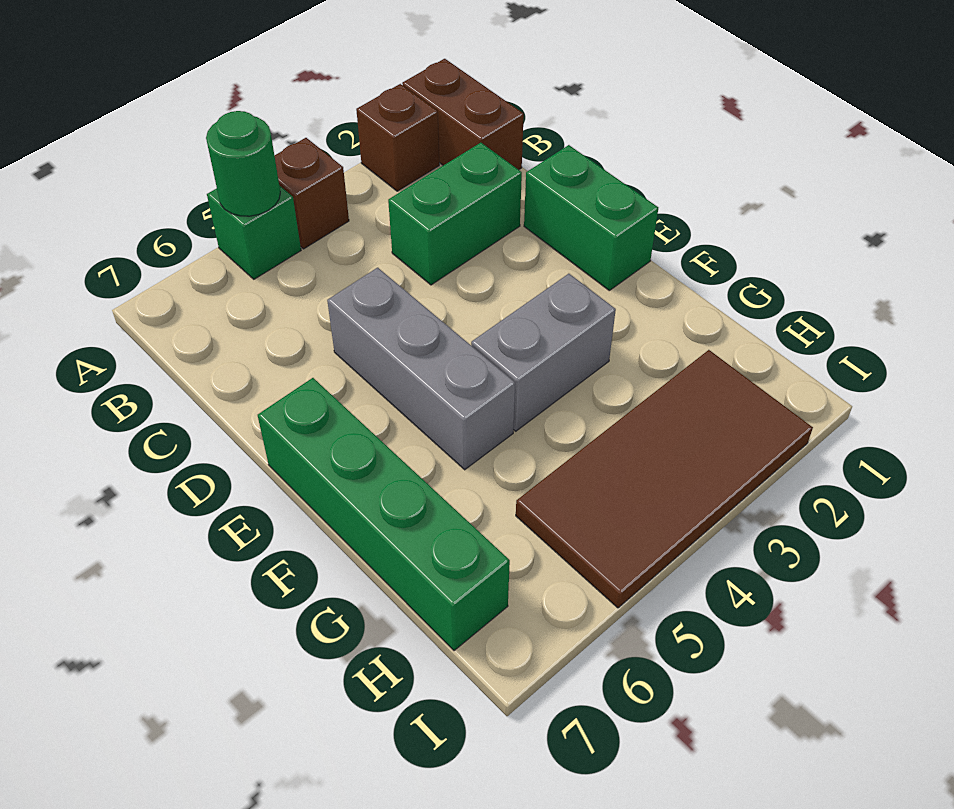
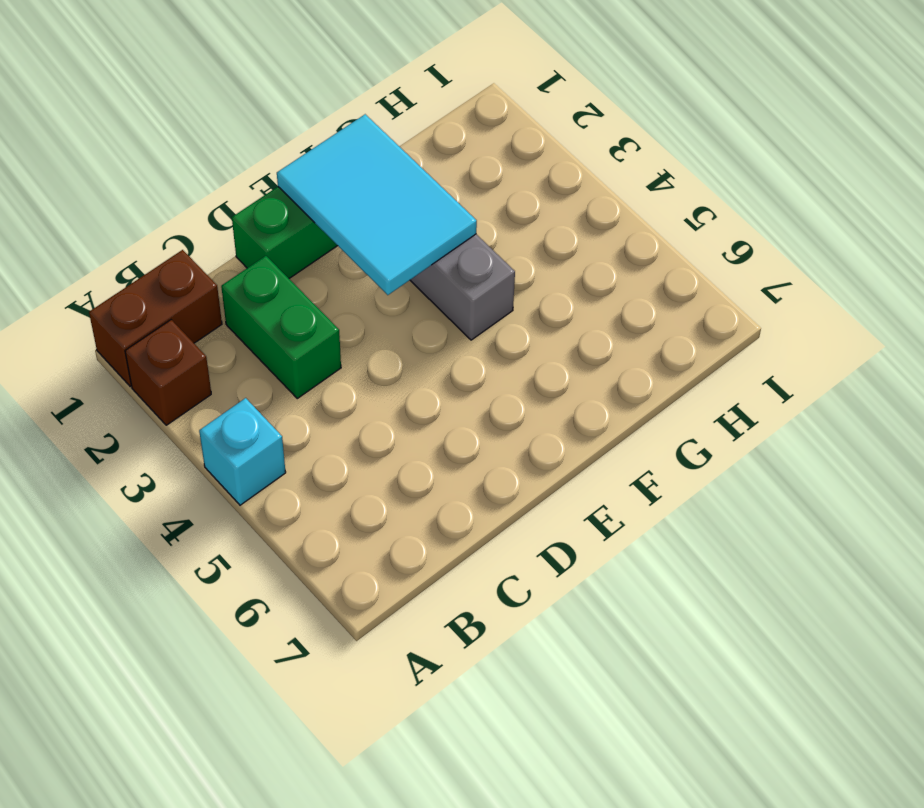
cyan brick A4 level 1 -> brown brick A4 level 1
cyan tile E1:F3 level 2 -> none
none -> green brick A5 level 1
none -> grey brick D5:F5 level 1

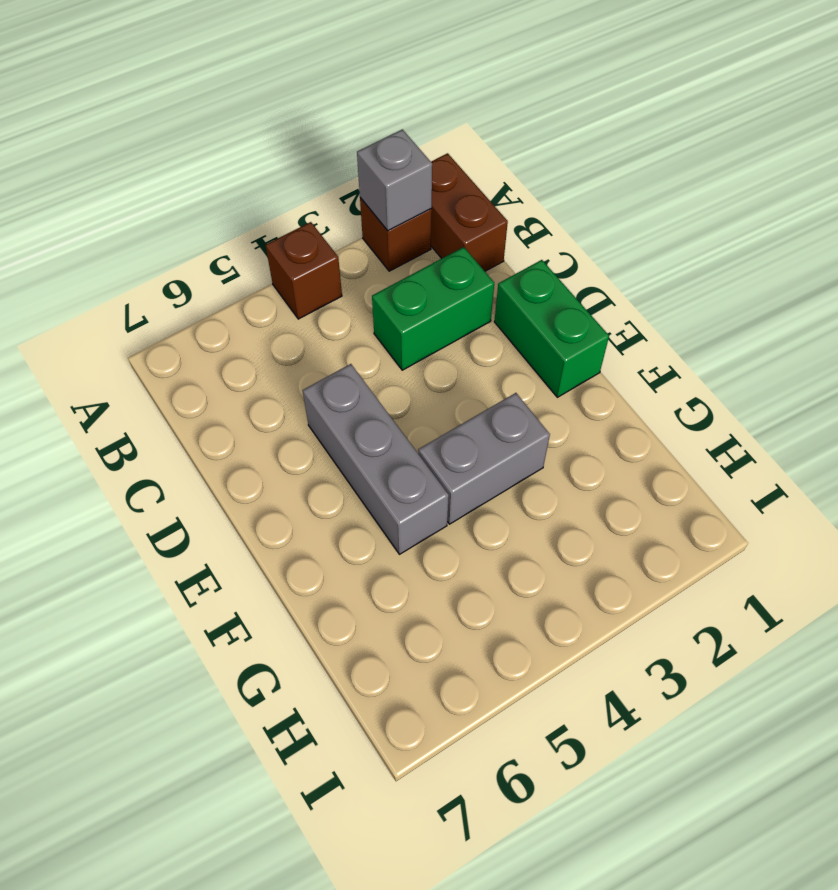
grey brick A2 level 2 -> none
none -> green brick A5 level 1
none -> green brick E7:H7 level 1

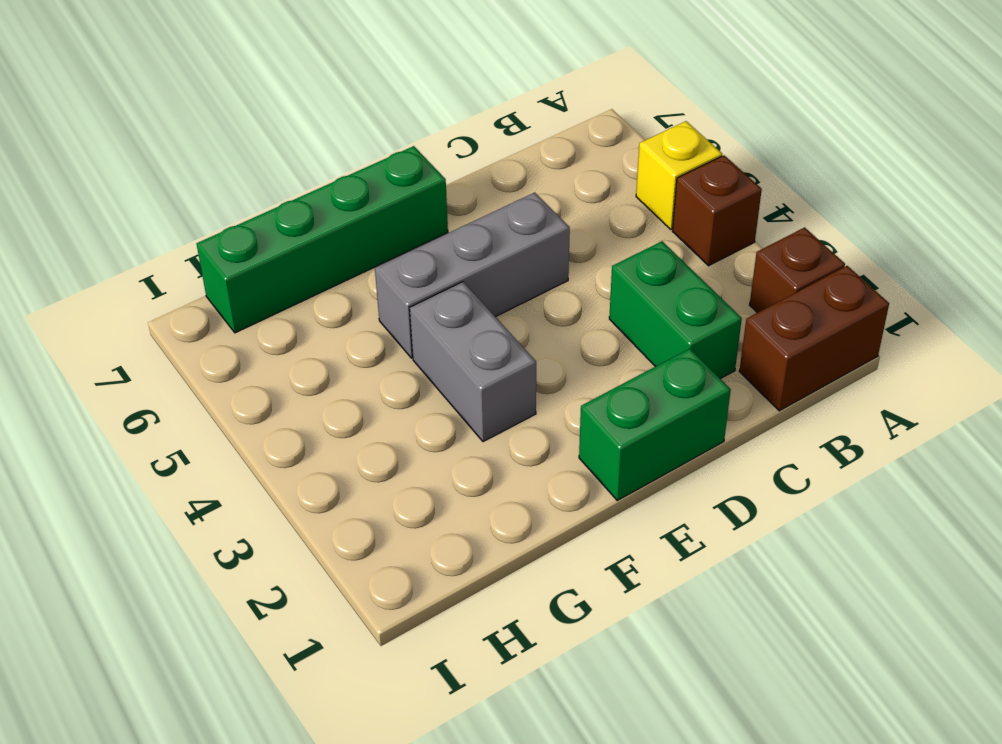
yellow brick A5 level 1 -> green brick A5 level 1
none -> brown tile H2:I5 level 1
none -> green round brick A5 level 2

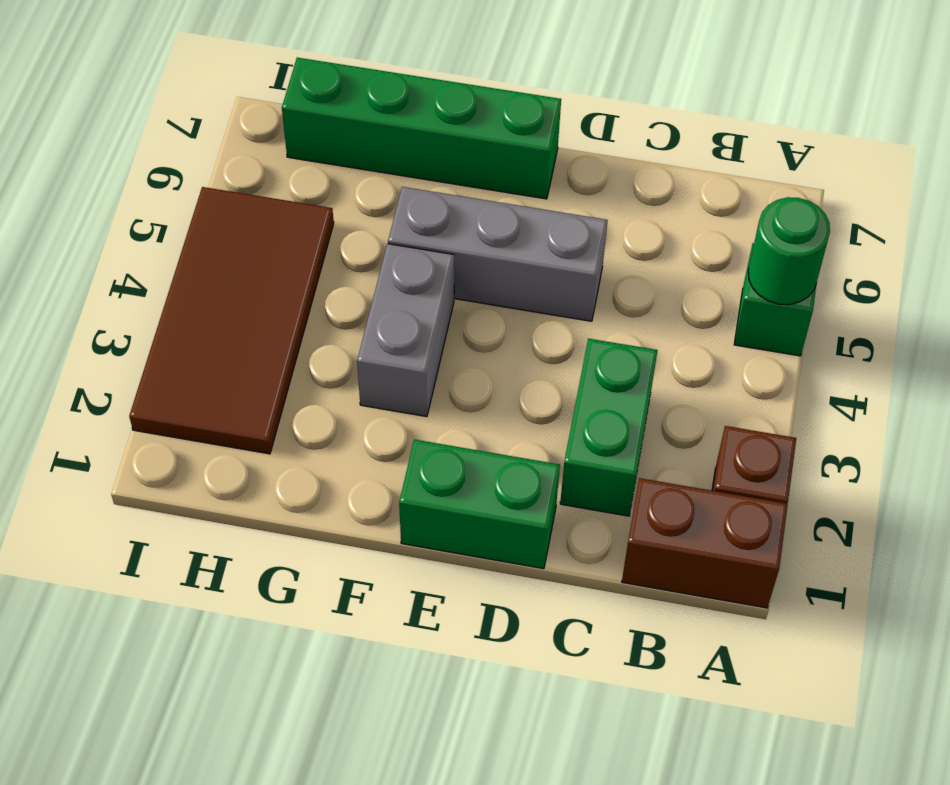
none -> brown brick A4 level 1

